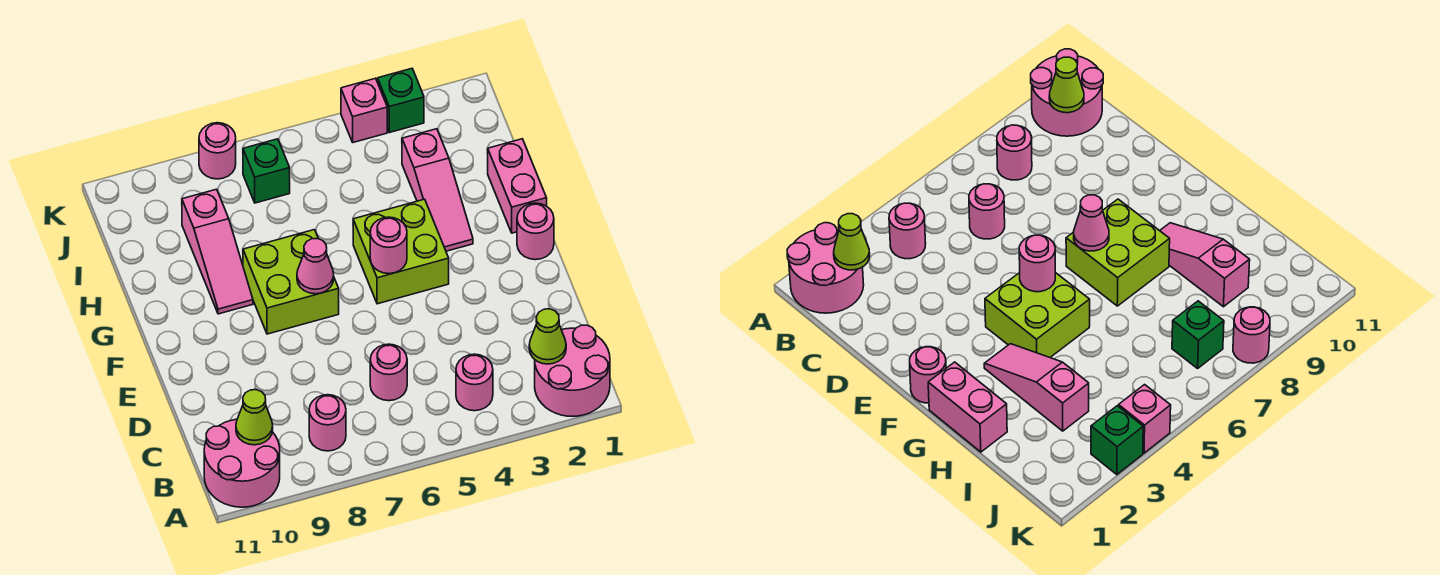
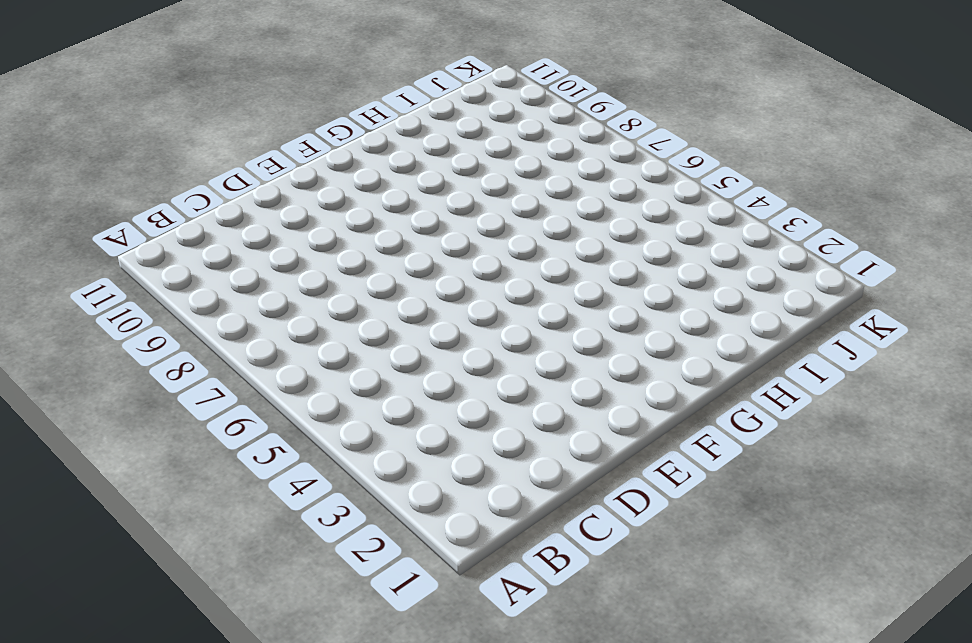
none -> pink round brick A1:B2 level 1
none -> pink round brick A10:B11 level 1
none -> pink round brick B4 level 1

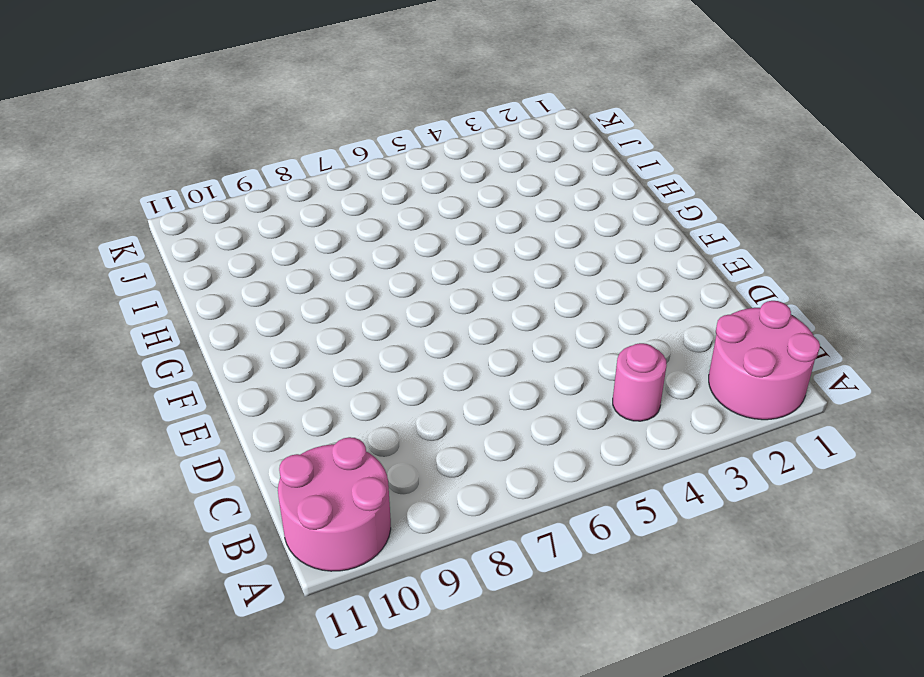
none -> pink round brick B8 level 1
none -> pink round brick C6 level 1
none -> pink round brick F1 level 1

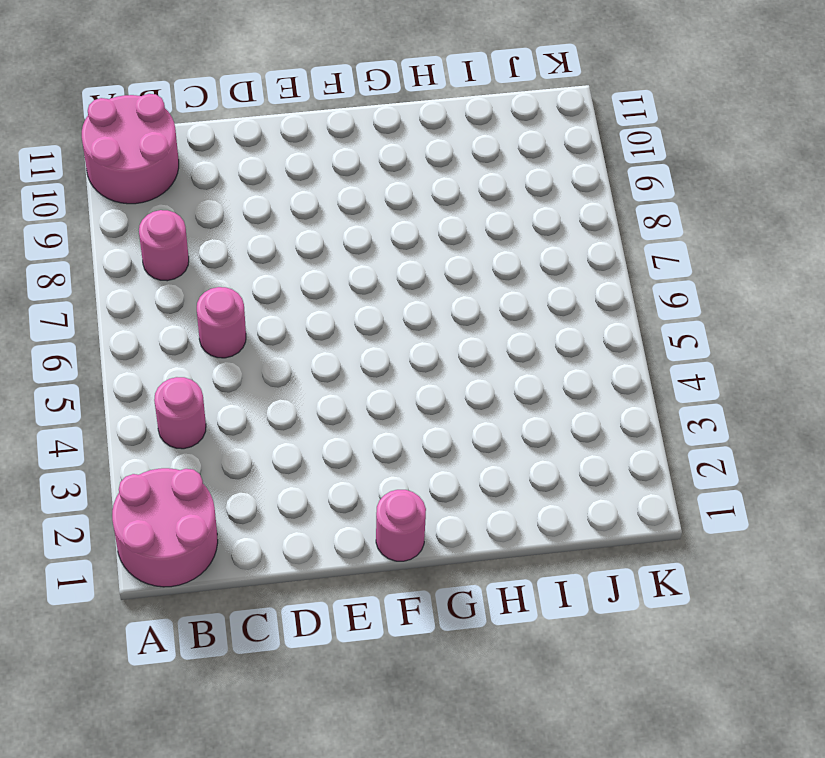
none -> lime brick F4:G5 level 1
none -> lime brick F7:G8 level 1
none -> pink brick G1:H1 level 1

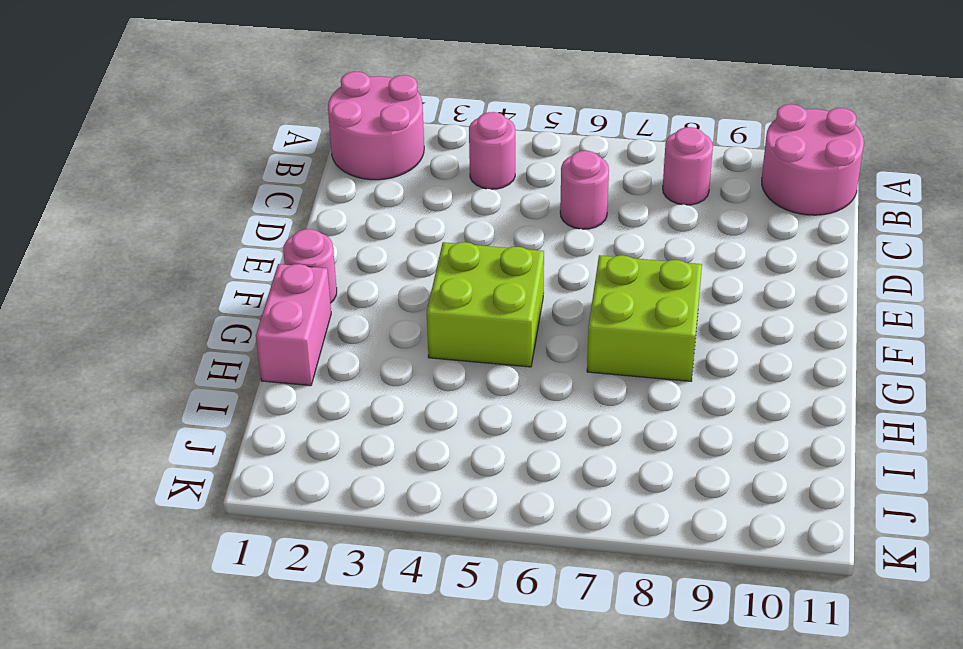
none -> pink slope G3:I3 level 1 top I
none -> pink slope G9:I9 level 1 top I
none -> green brick J7 level 1

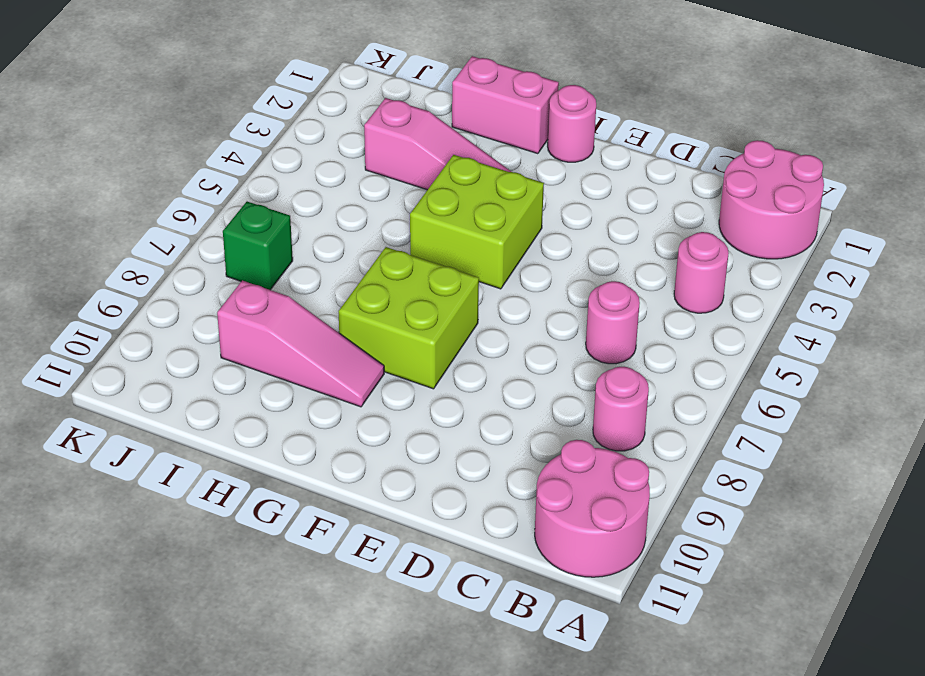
none -> green brick K3 level 1
none -> pink brick K4 level 1
none -> pink round brick K8 level 1

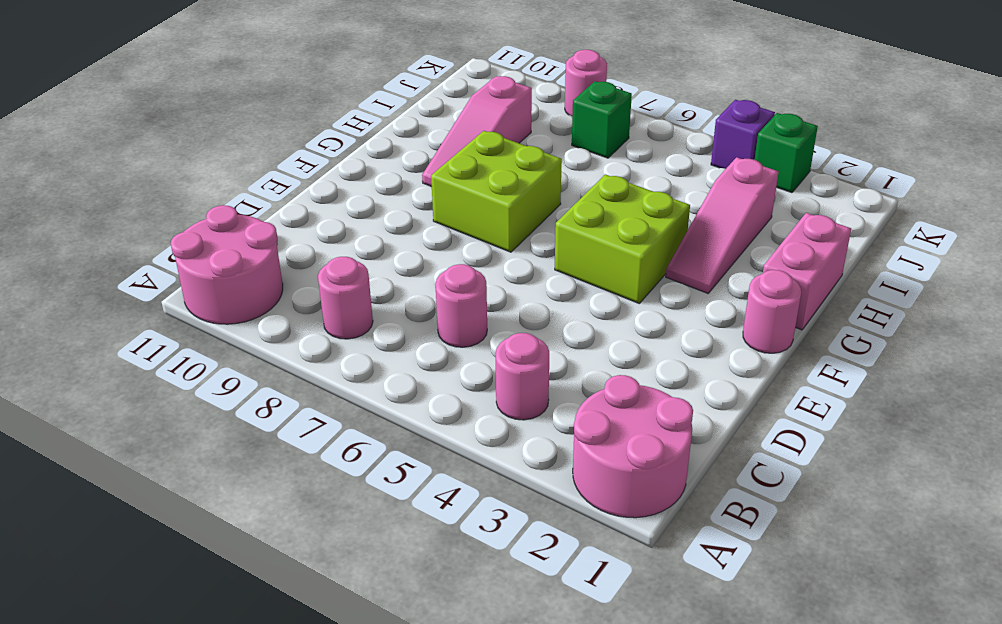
purple brick K4 level 1 -> pink brick K4 level 1
none -> lime cone B2 level 2
none -> lime cone B10 level 2
none -> pink round brick F5 level 2

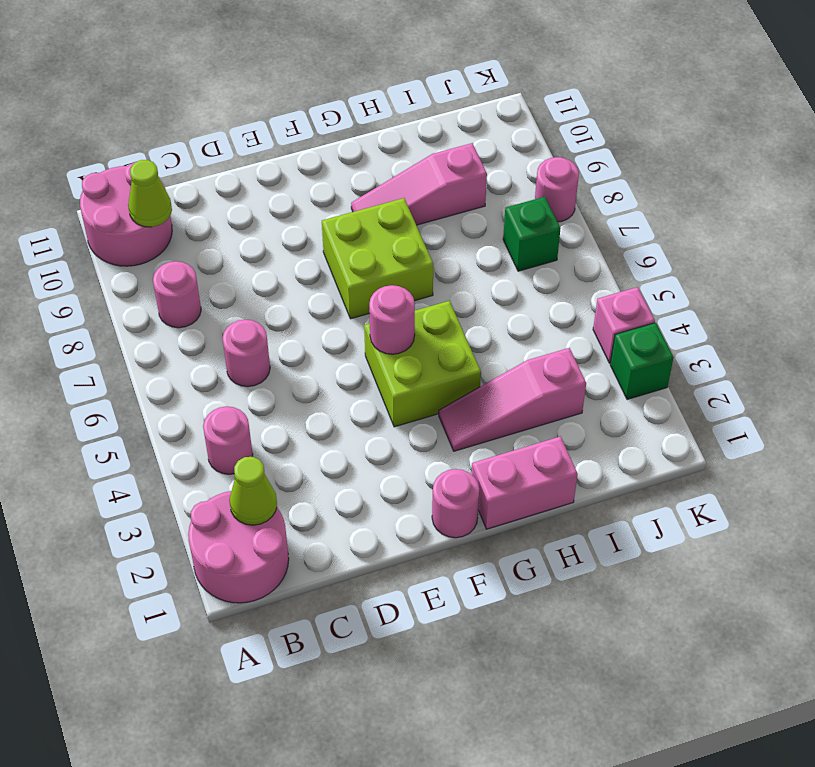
none -> pink cone F7 level 2

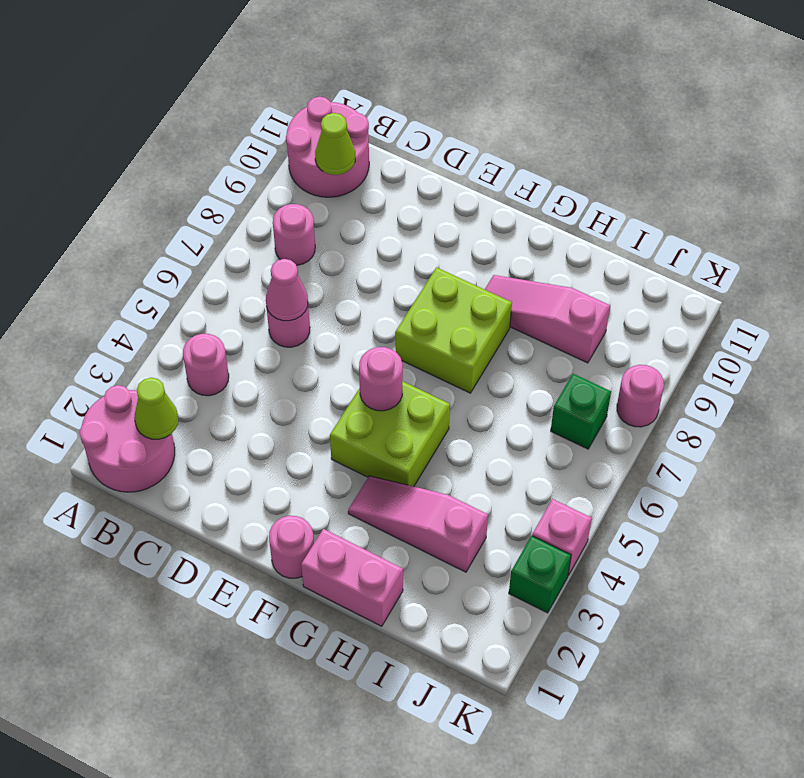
pink cone C6 level 2 -> pink cone F7 level 2

